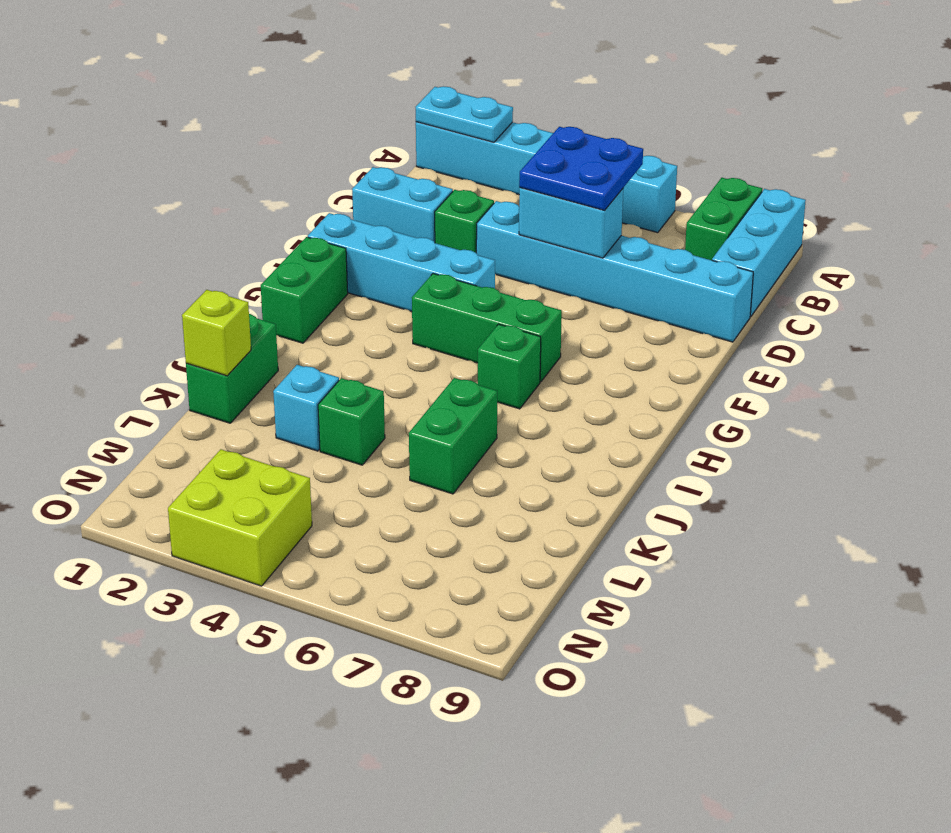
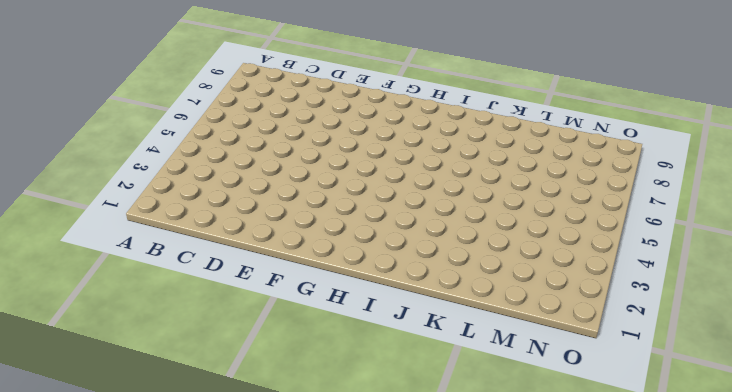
none -> cyan brick A1:A6 level 1
none -> green brick A8:B8 level 1
none -> cyan brick A9:C9 level 1

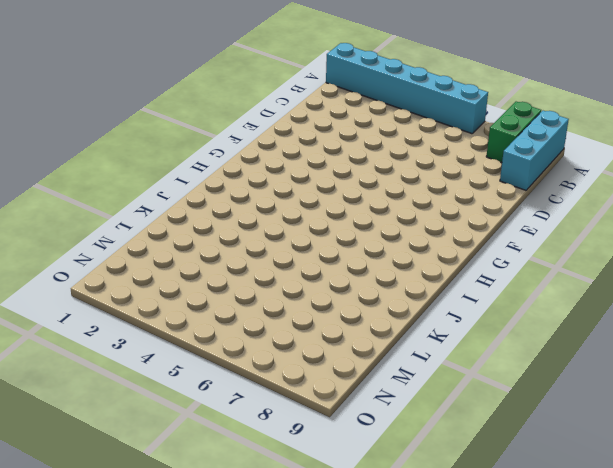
none -> cyan brick D1:D2 level 1
none -> green brick D3 level 1
none -> cyan brick D4:D9 level 1

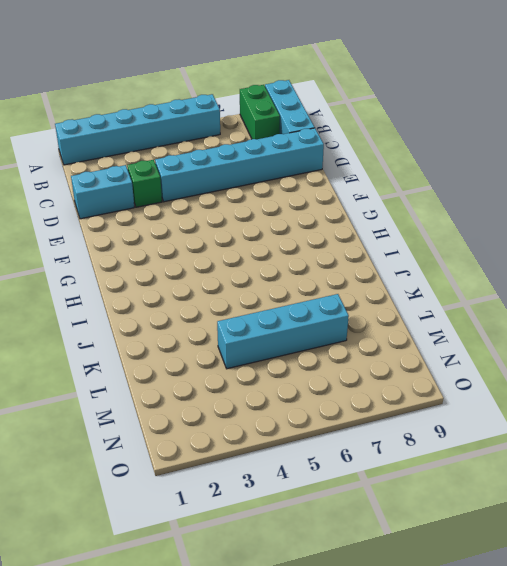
cyan brick L4:L7 level 1 -> cyan brick F1:F4 level 1
none -> green brick G1:H1 level 1
none -> green brick G4:G6 level 1
none -> green brick H6 level 1

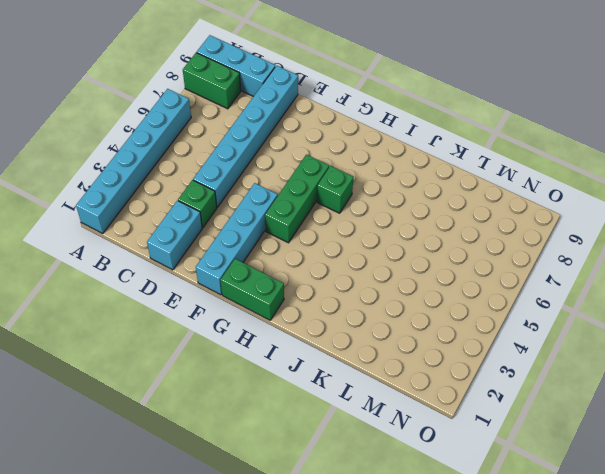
none -> green brick J1:K1 level 1
none -> green brick J6:K6 level 1
none -> cyan brick K3 level 1

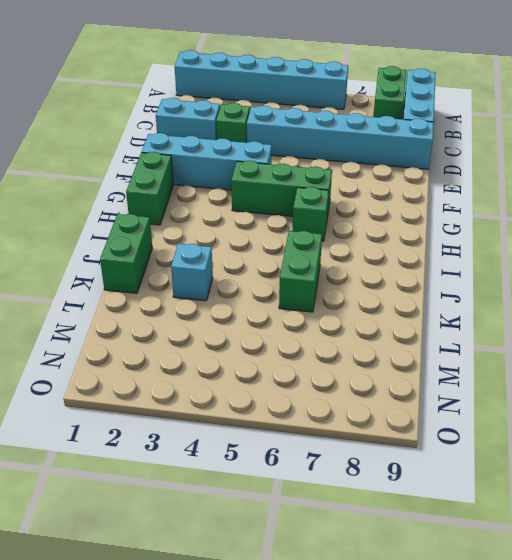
none -> green brick K4 level 1
none -> lime brick N3:O4 level 1
none -> cyan plate A1:A2 level 2

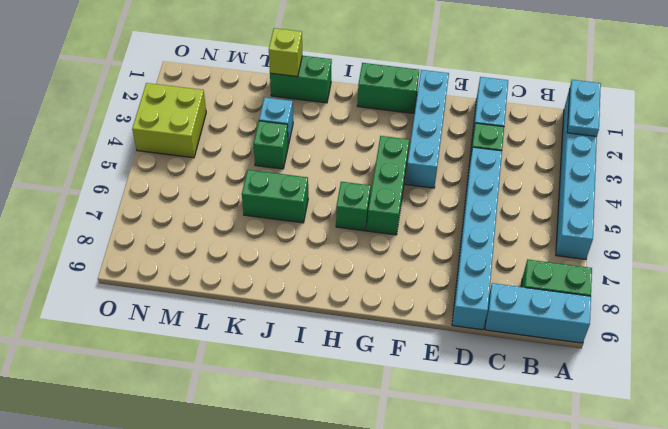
none -> cyan brick D5:D6 level 2
none -> blue plate C5:D6 level 3

